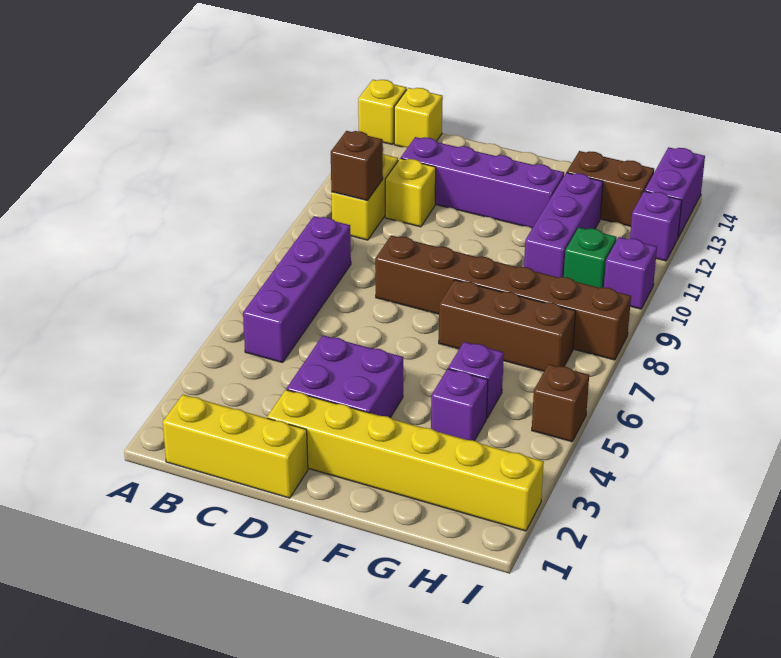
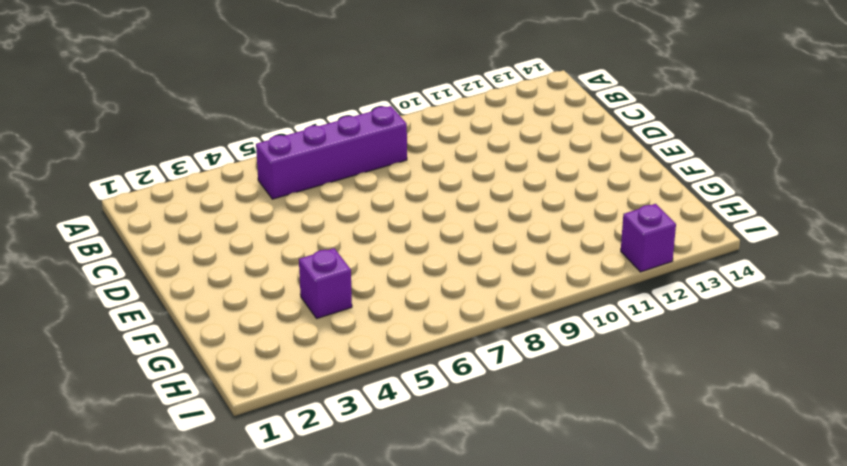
none -> yellow brick A14 level 1
none -> yellow brick B1:D1 level 1
none -> yellow brick B10:B11 level 1

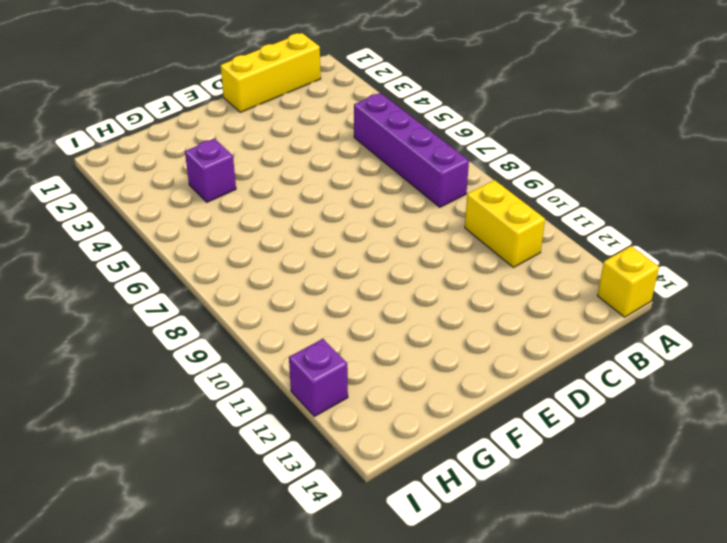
none -> yellow brick B14 level 1
none -> yellow brick C11 level 1
none -> purple brick C12:F12 level 1

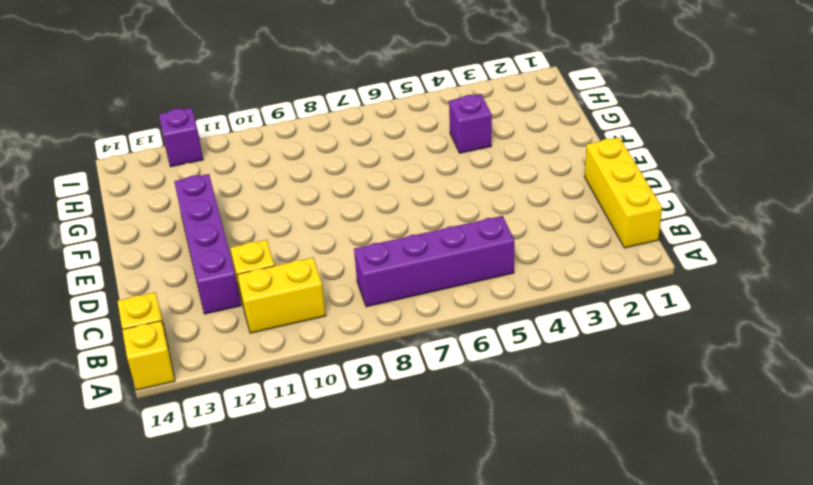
none -> yellow brick D2:I2 level 1
none -> purple brick D3:E4 level 1
none -> brown brick D8:I8 level 1

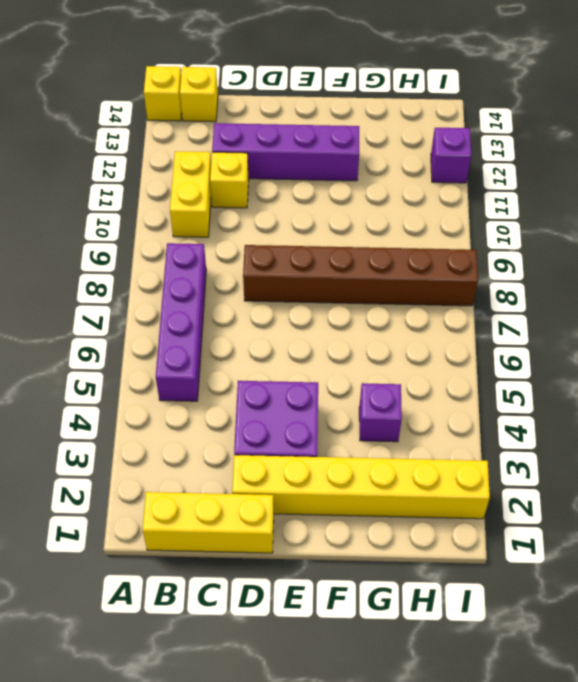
none -> brown brick F7:H7 level 1
none -> purple brick G5 level 1
none -> purple brick G10:G12 level 1

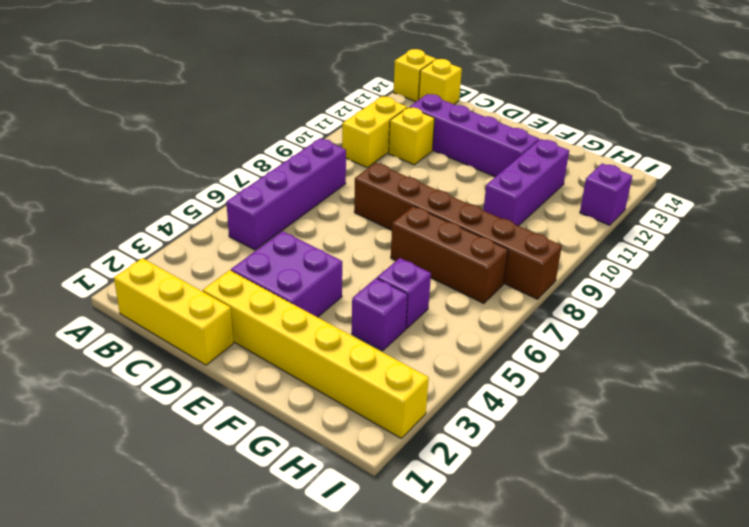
none -> brown brick G13:H13 level 1
none -> green brick H10 level 1
none -> brown brick I5 level 1

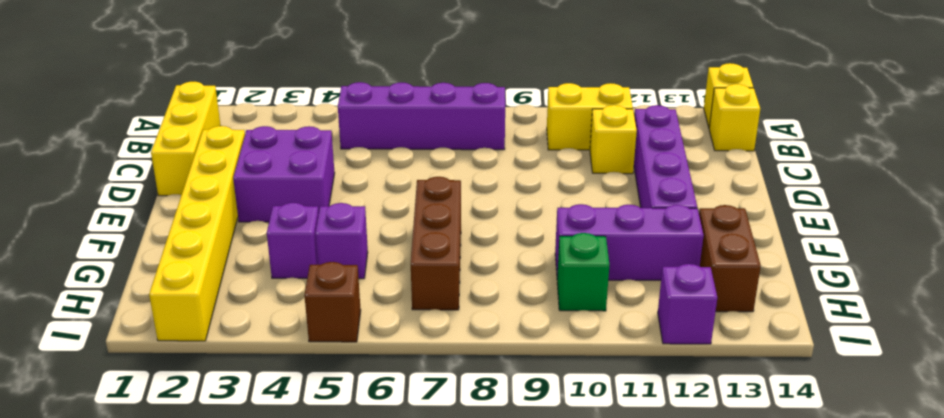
none -> brown brick D8:I8 level 1
none -> purple brick I10 level 1
none -> purple brick I13:I14 level 1

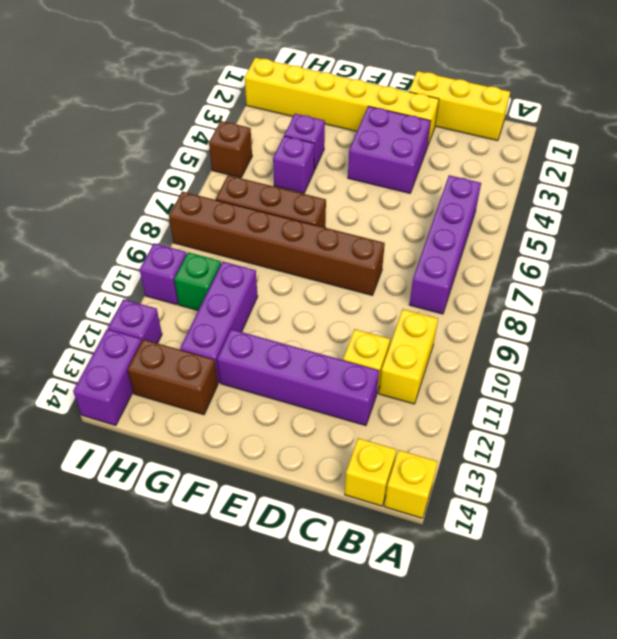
none -> brown brick B10 level 2

